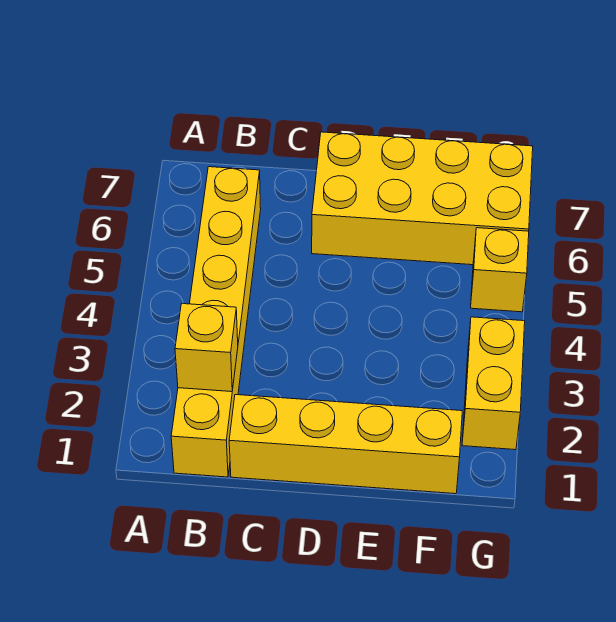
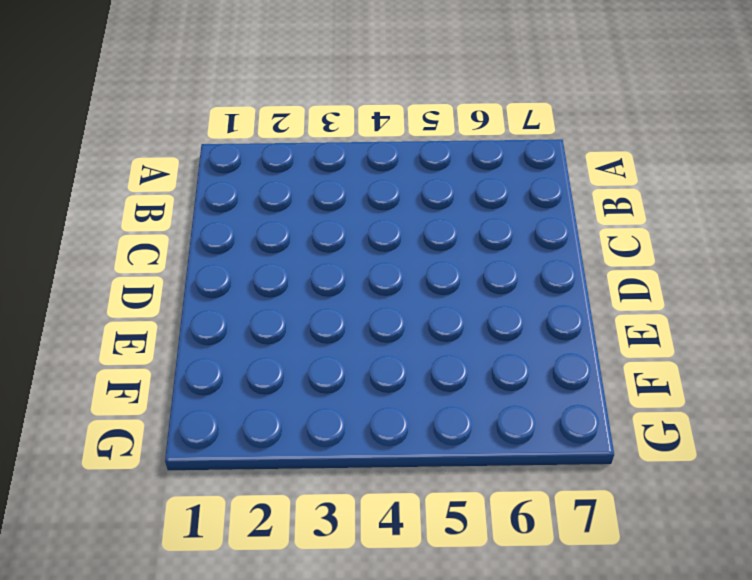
none -> yellow brick B1:B6 level 1
none -> yellow brick C1:F1 level 1

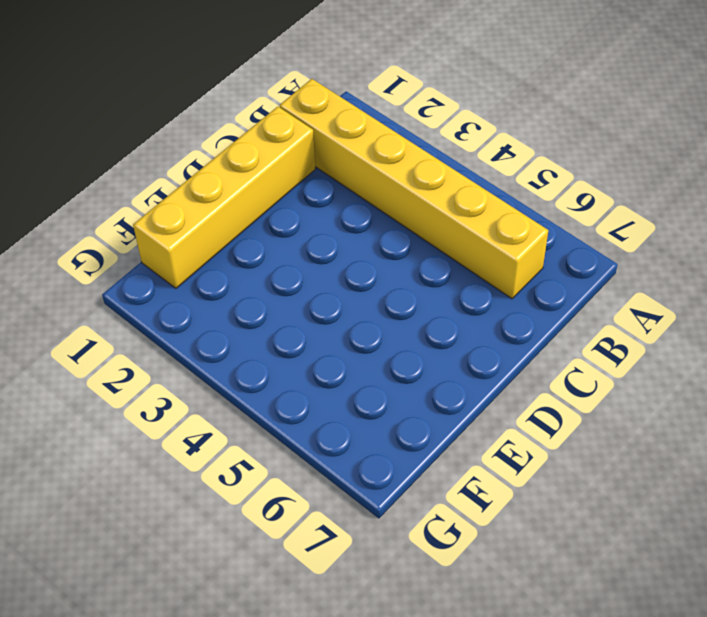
none -> yellow brick D6:G7 level 1
none -> yellow brick G2:G3 level 1

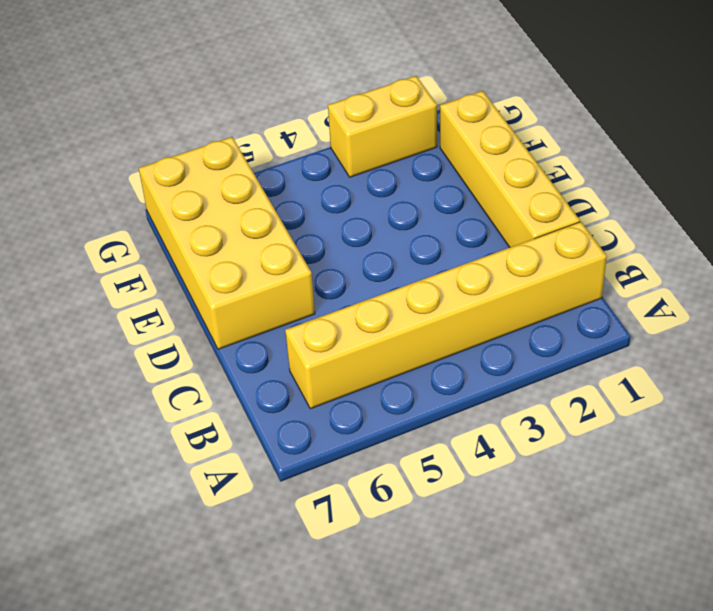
none -> yellow brick G5 level 1
none -> yellow brick B2 level 2

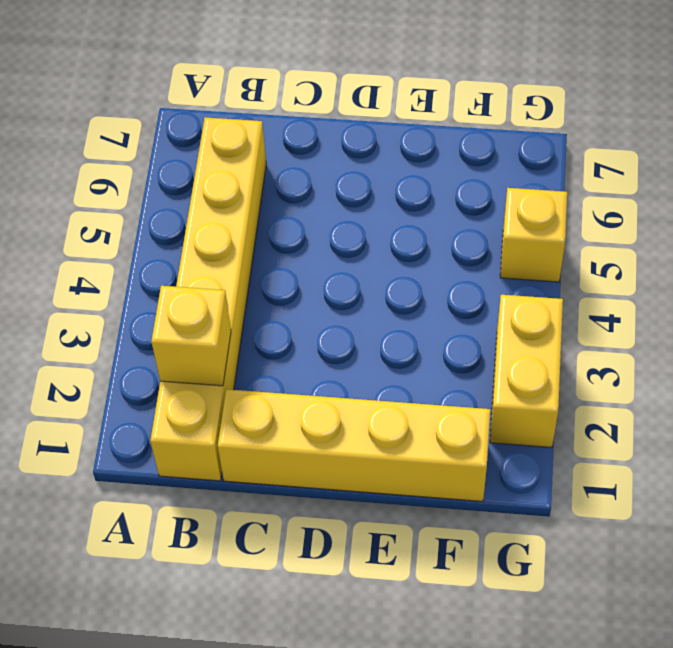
none -> yellow brick D6:G7 level 1

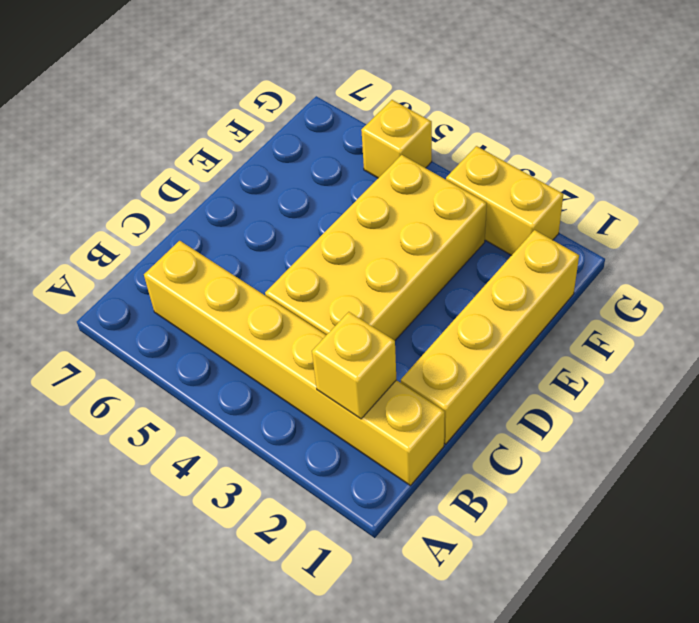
yellow brick C3:F4 level 1 -> yellow brick D6:G7 level 1

